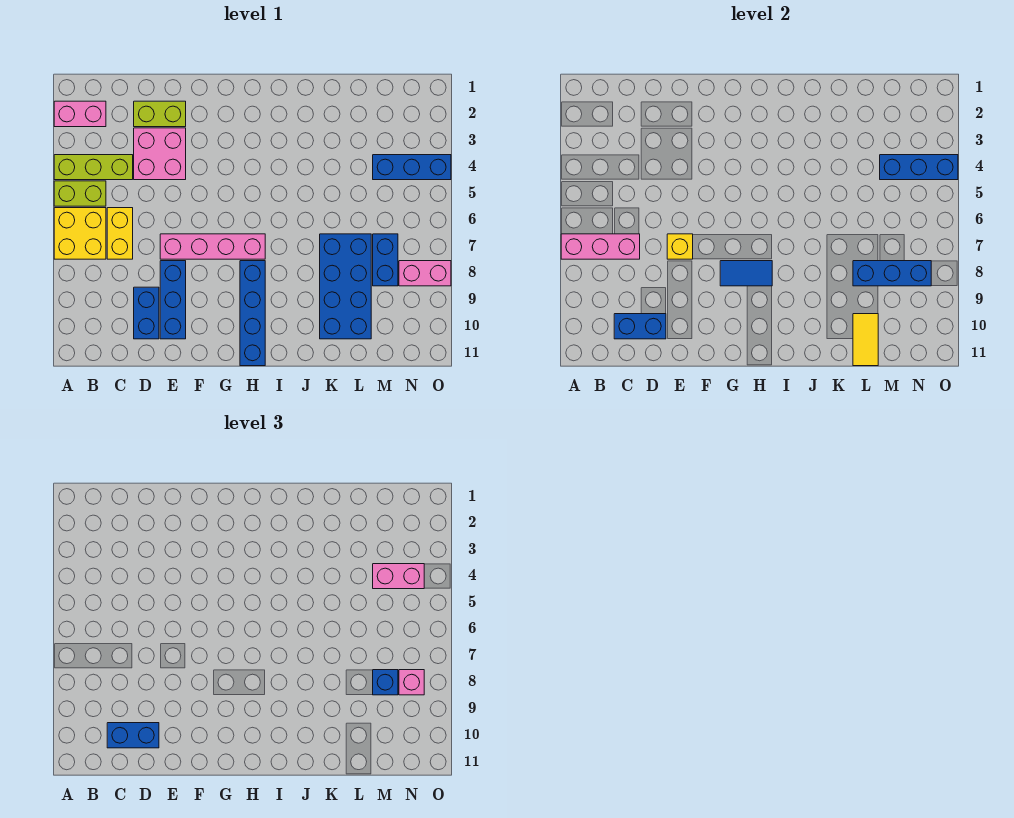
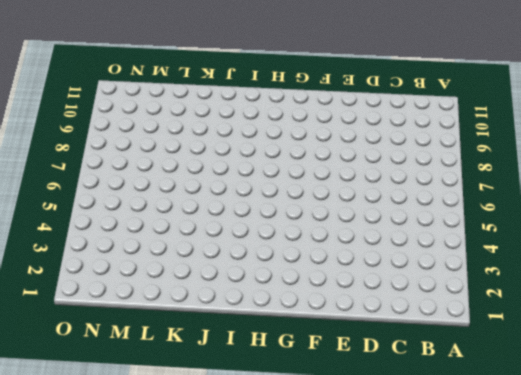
none -> pink brick A2:B2 level 1
none -> lime brick A4:C4 level 1
none -> lime brick A5:B5 level 1

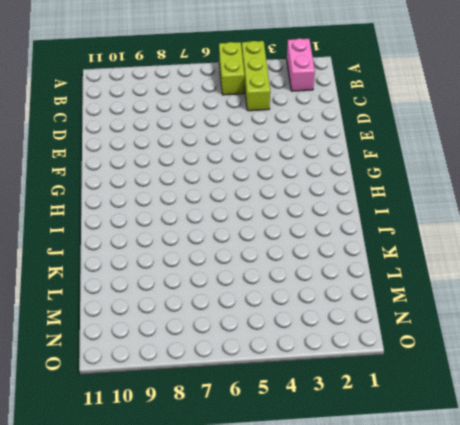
none -> yellow brick A6:B7 level 1
none -> yellow brick C6:C7 level 1
none -> lime brick D2:E2 level 1

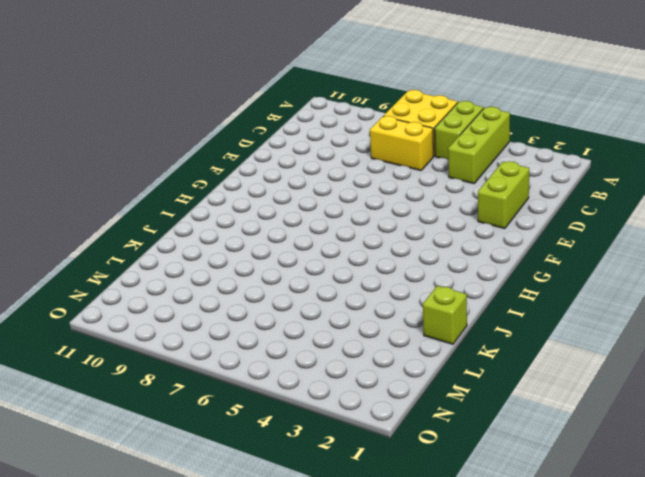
lime brick K1 level 1 -> none
none -> pink brick A2:B2 level 1
none -> pink brick D3:E4 level 1
none -> blue brick D9:D10 level 1

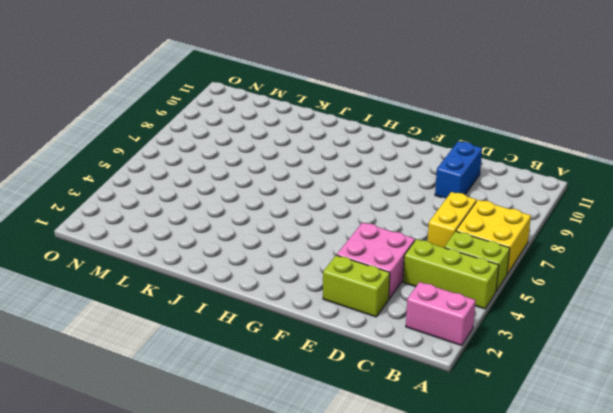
none -> pink brick E7:H7 level 1
none -> blue brick E8:E10 level 1
none -> blue brick H8:H11 level 1

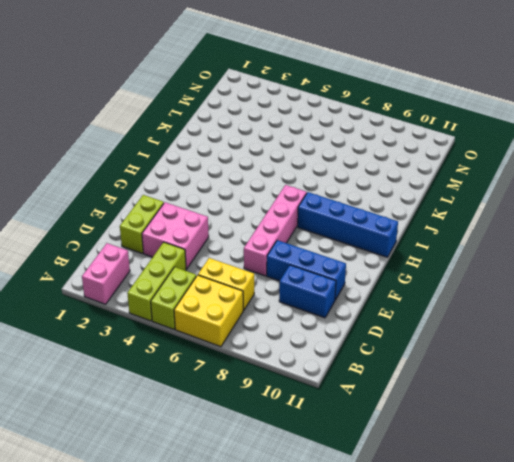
none -> blue brick K7:L10 level 1
none -> blue brick M4:O4 level 1
none -> blue brick M7:M8 level 1

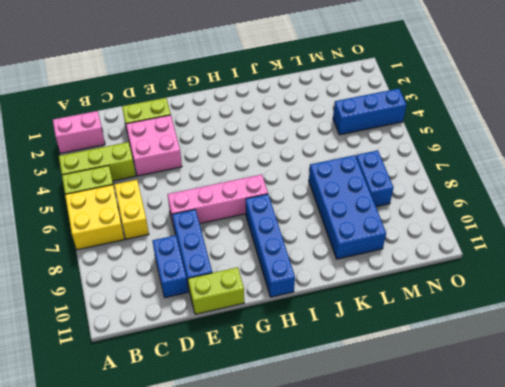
lime brick E11:F11 level 1 -> none
none -> pink brick N8:O8 level 1
none -> pink brick A7:C7 level 2
none -> blue brick C10:D10 level 2

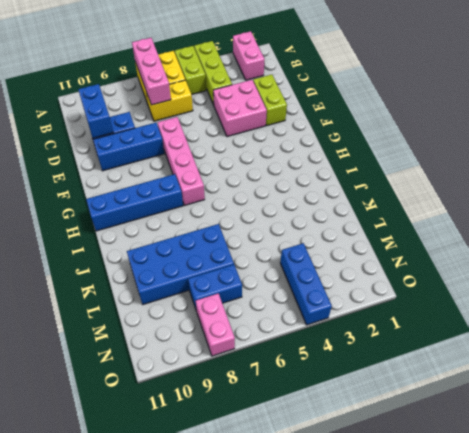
none -> yellow brick E7 level 2
none -> blue tile G8:H8 level 2
none -> blue brick L8:N8 level 2

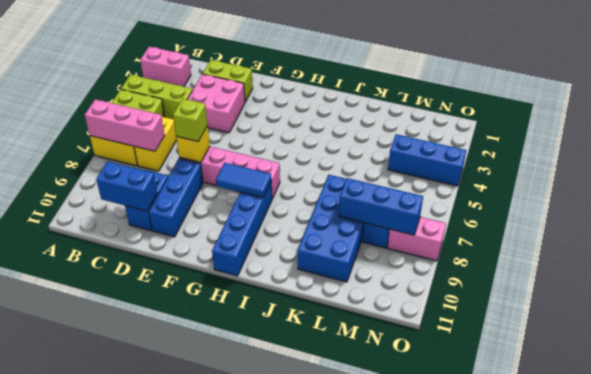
lime brick E7 level 3 -> none
none -> yellow tile L10:L11 level 2
none -> blue brick M4:O4 level 2
none -> blue brick C10:D10 level 3

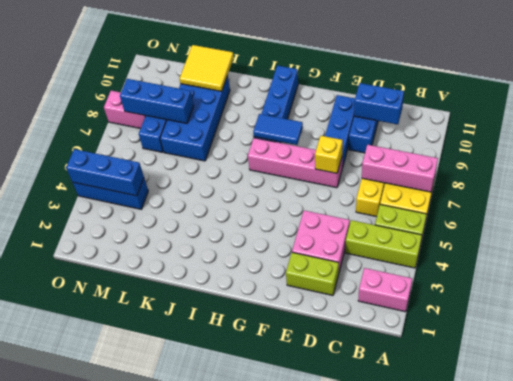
yellow tile K10:L11 level 2 -> yellow tile L10:L11 level 2
none -> blue brick C10:D10 level 3
none -> pink brick M4:N4 level 3
none -> blue brick M8 level 3

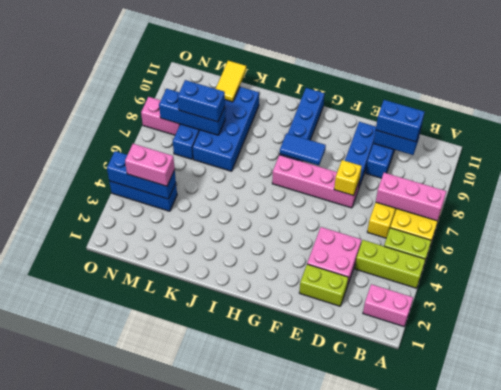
blue brick L8:M8 level 3 -> blue brick M8 level 3
none -> pink brick N8 level 3

